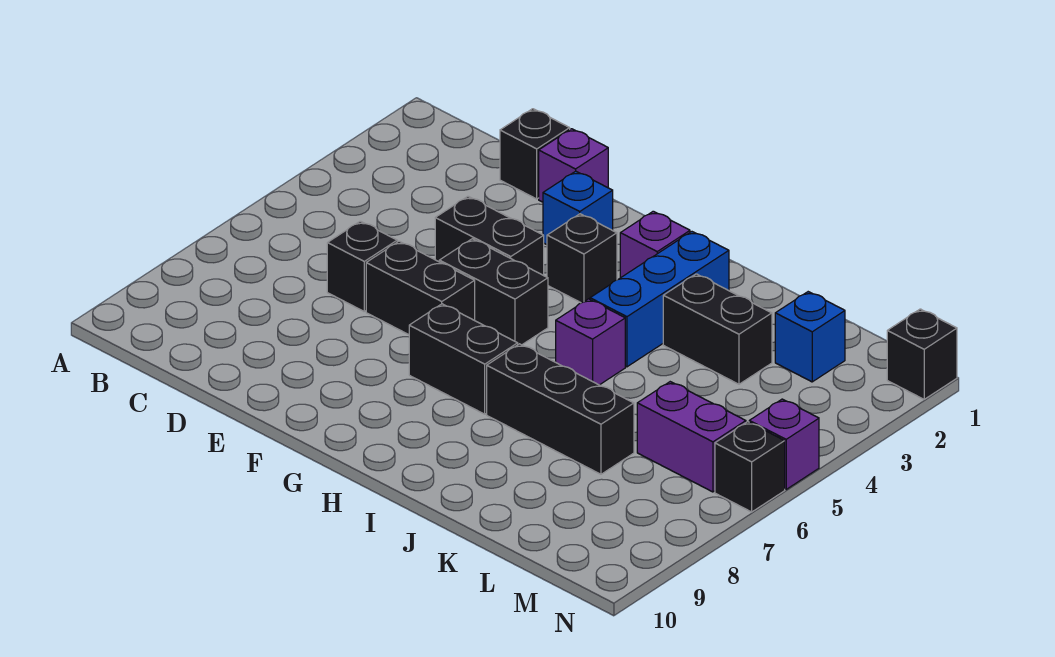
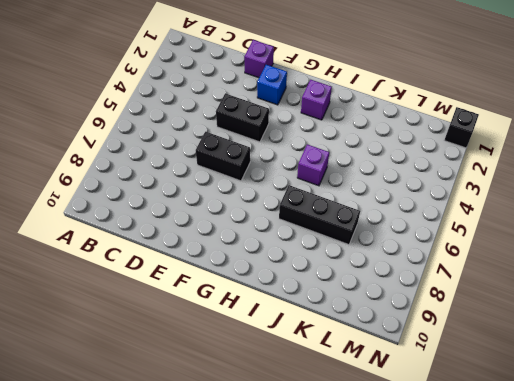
none -> black brick D1 level 1
none -> black brick D6 level 1
none -> black brick F5:G5 level 1

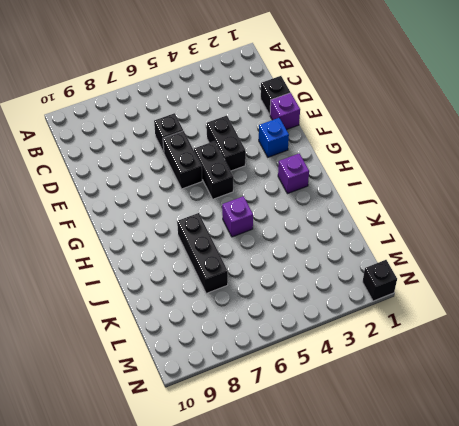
none -> black brick G3 level 1
none -> black brick G7:H7 level 1
none -> blue brick I2:I4 level 1

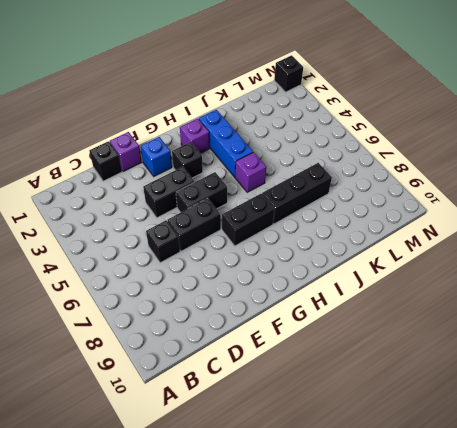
none -> black brick J3:K3 level 1
none -> blue brick L2 level 1
none -> purple brick L6:M6 level 1

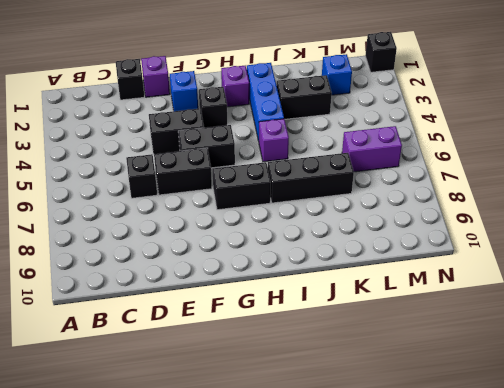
none -> purple brick N5 level 1
none -> black brick N6 level 1

